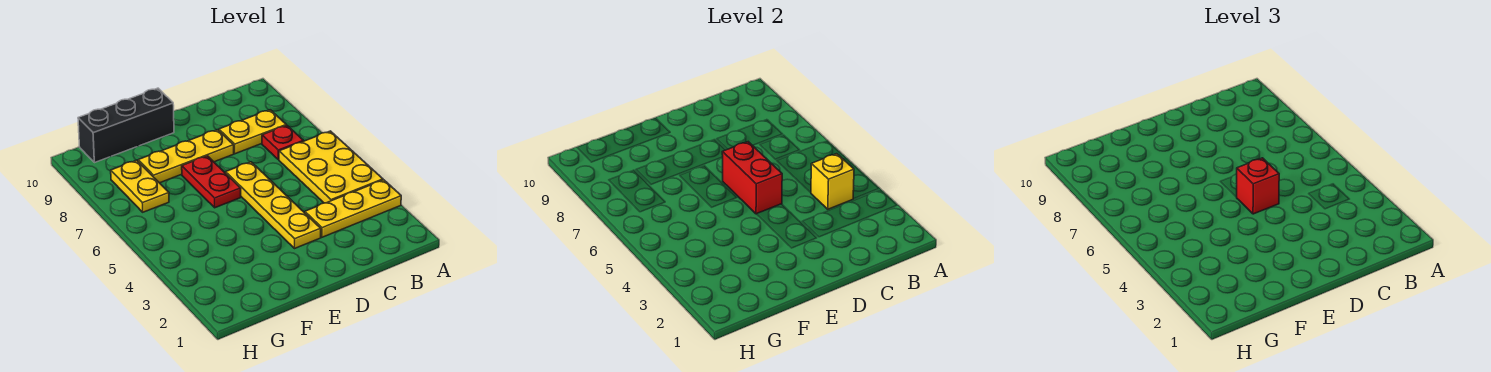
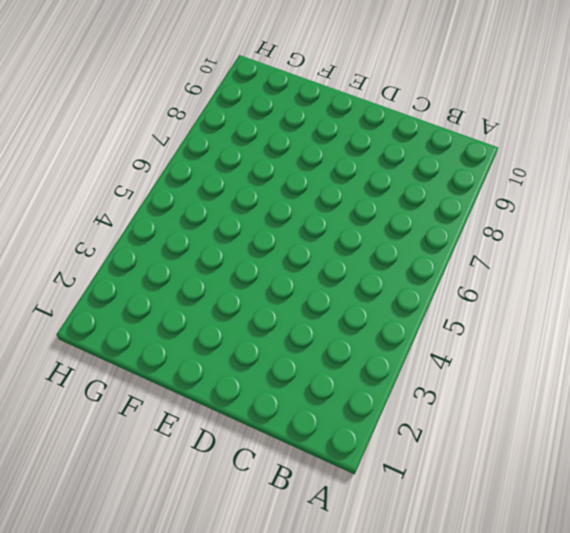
none -> yellow plate A3:C3 level 1
none -> yellow plate A4:B6 level 1
none -> red plate B7 level 1

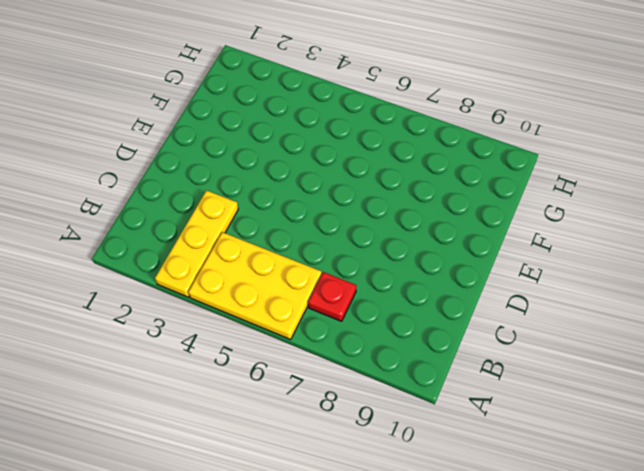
none -> yellow plate B8:C8 level 1
none -> yellow plate D3:D6 level 1
none -> yellow plate D8:F8 level 1

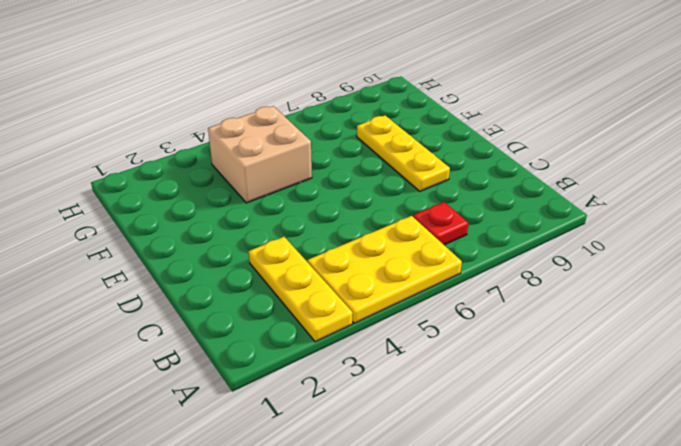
tan brick F4:G5 level 1 -> none
none -> yellow plate B8:C8 level 1
none -> yellow plate D3:D6 level 1
none -> red plate E6:E7 level 1

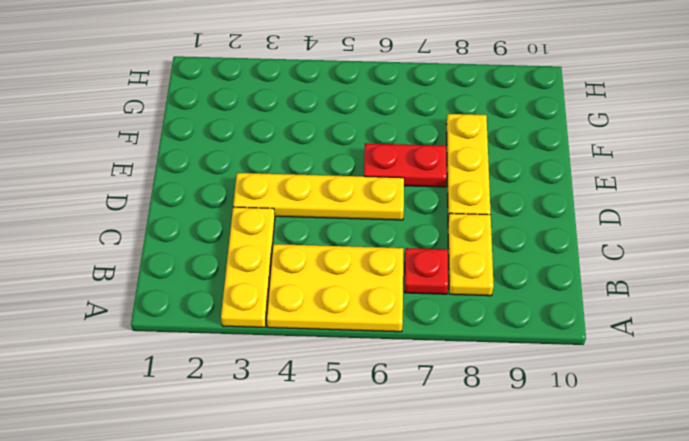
none -> black brick E10:G10 level 1
none -> yellow plate G7:G8 level 1
none -> yellow brick B4 level 2

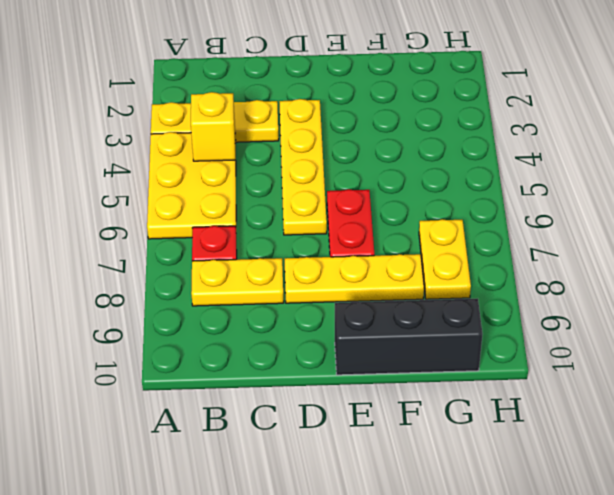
none -> red brick D5:D6 level 2
none -> red brick D5 level 3

